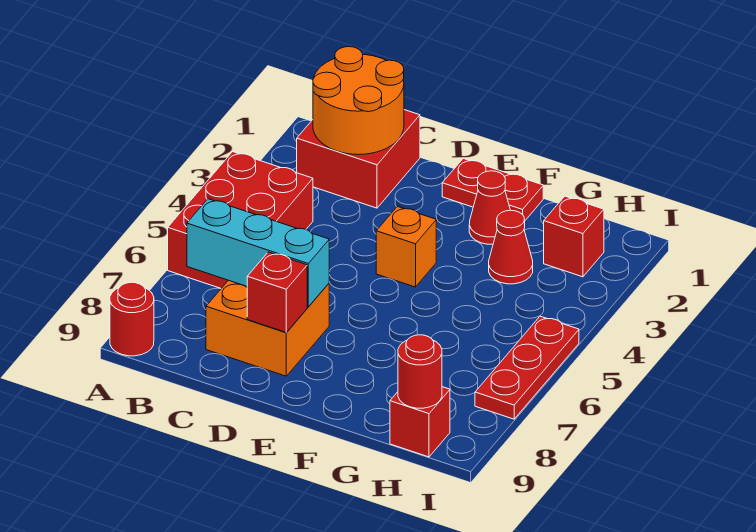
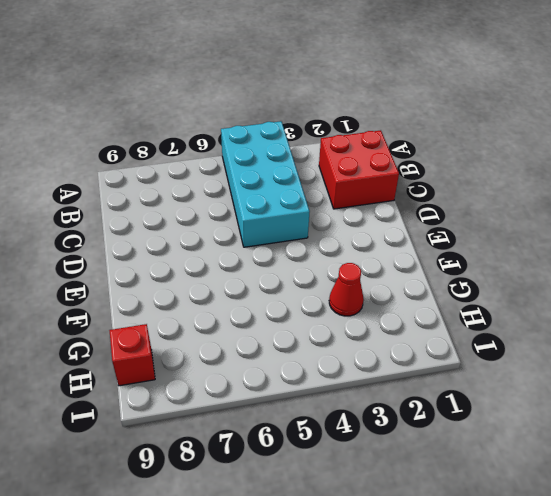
cyan brick A4:D5 level 1 -> red brick A4:B6 level 1
none -> red round brick A9 level 1
none -> orange brick C7:D8 level 1
none -> red plate E1:F1 level 1

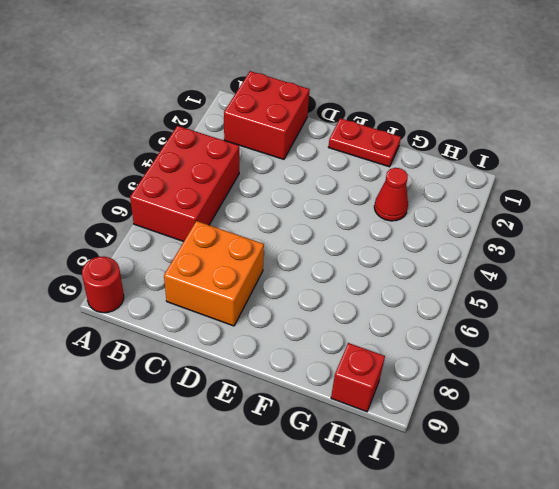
none -> orange brick E4 level 1
none -> red cone F2 level 1
none -> red brick H2 level 1

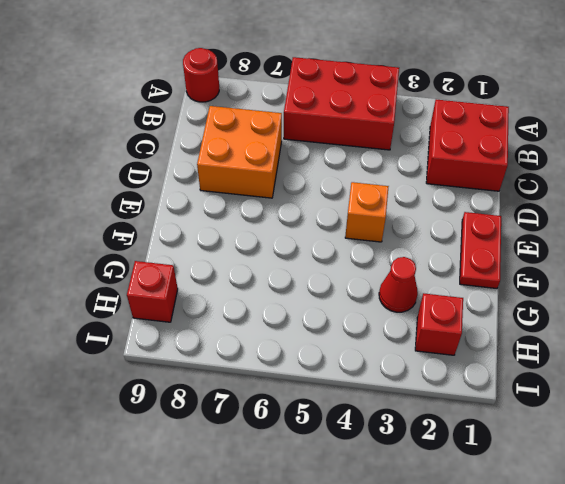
none -> red cone F2 level 1
none -> red plate I5:I7 level 1
none -> orange round brick B1:C2 level 2

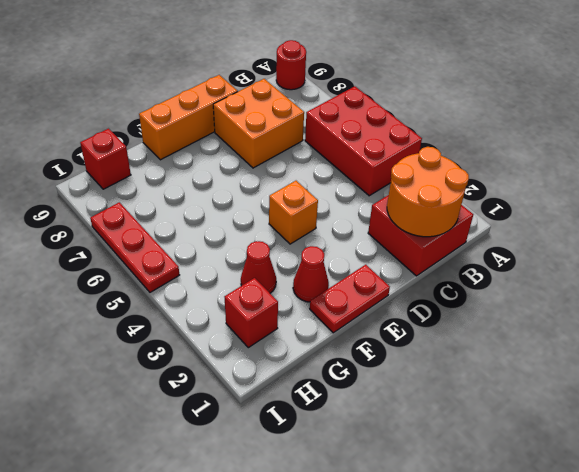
orange brick D9:F9 level 1 -> none
none -> cyan brick B7:D7 level 2
none -> red brick D8 level 2
none -> red round brick H9 level 2

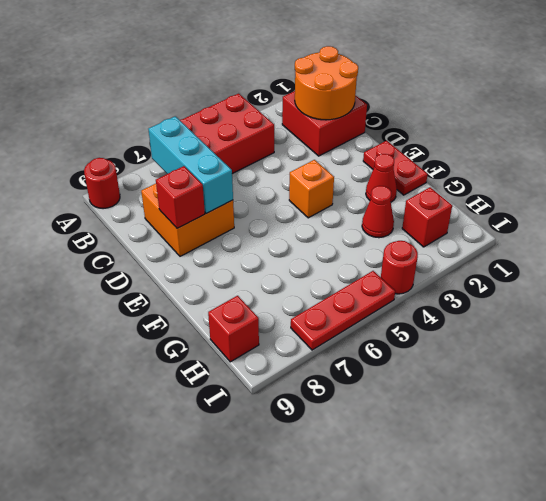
red round brick I4 level 1 -> red round brick H9 level 2

